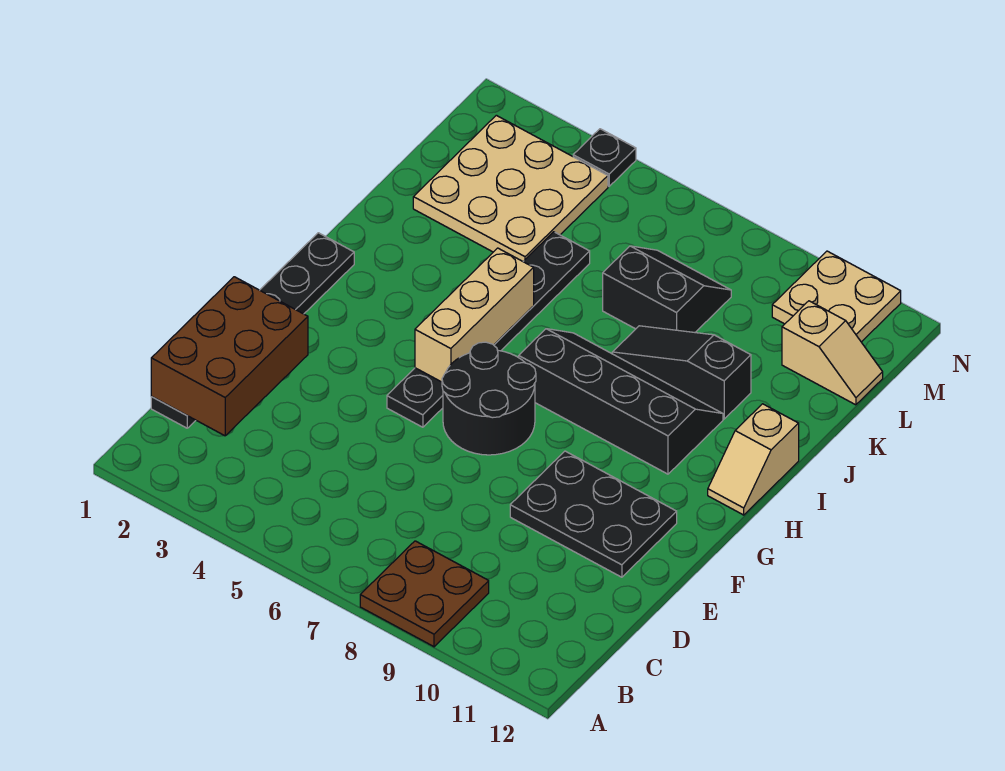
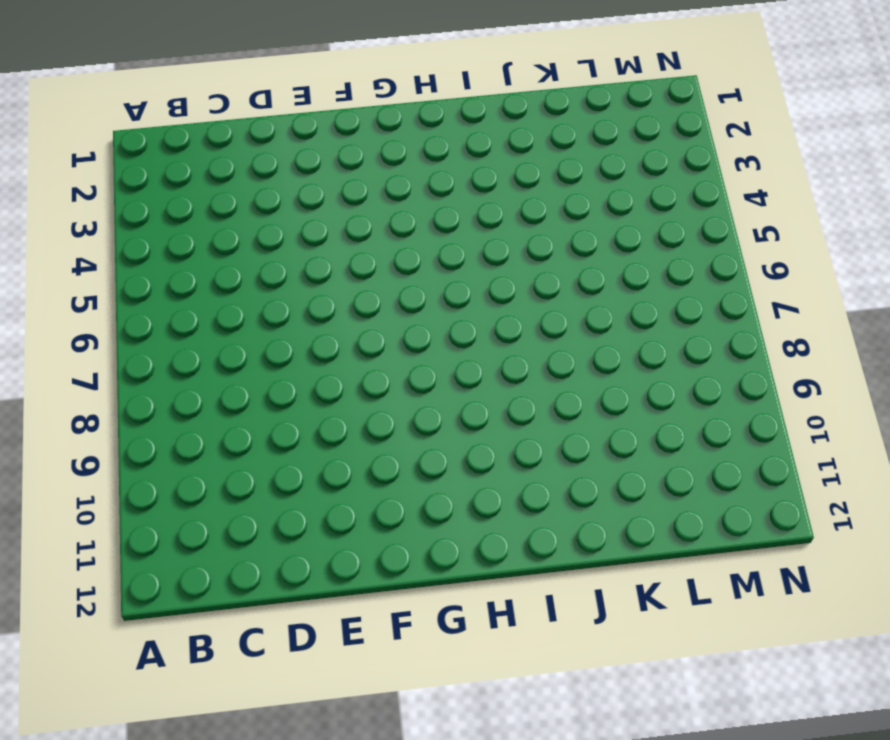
none -> brown plate A8:B9 level 1
none -> black plate C1:H1 level 1
none -> black plate E9:F11 level 1

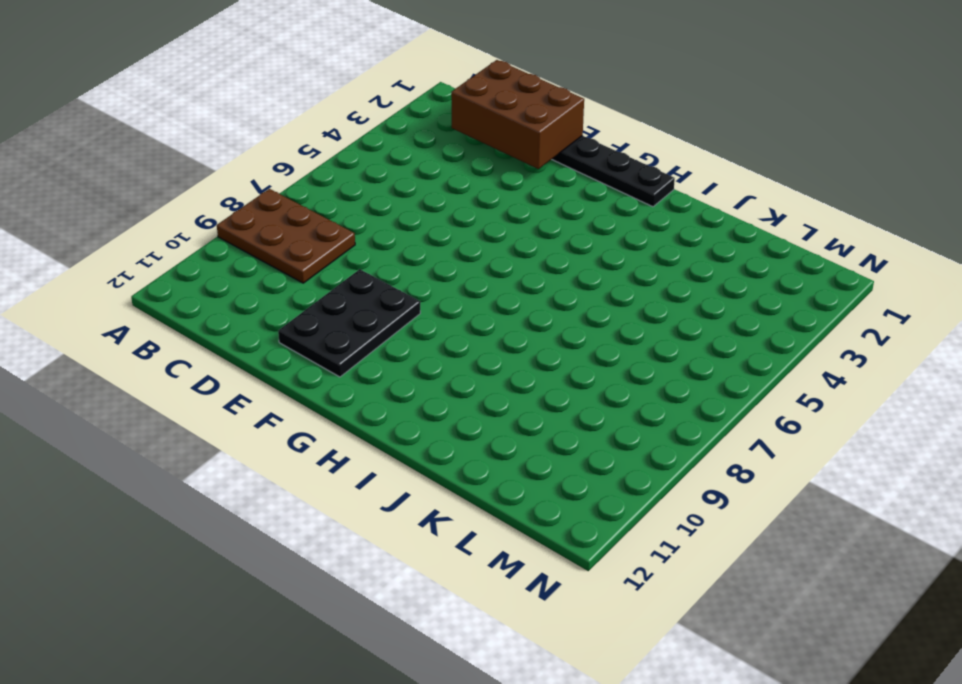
brown plate A8:C9 level 1 -> brown plate A8:B9 level 1
none -> black plate F5:K5 level 1
none -> black round brick F6:G7 level 1
none -> black slope H7:I10 level 1 top H

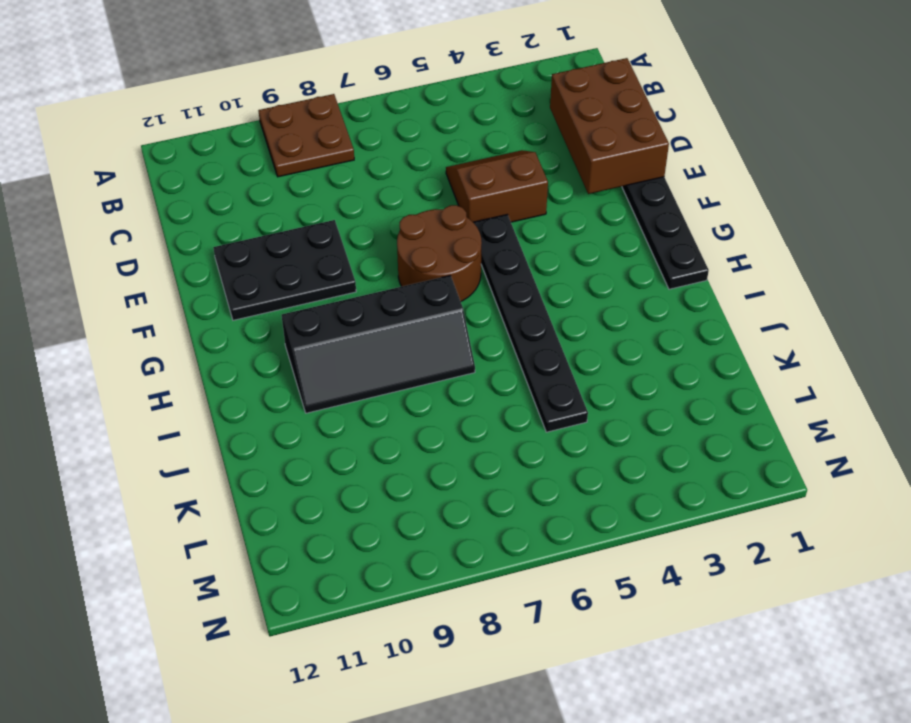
brown slope D4:E5 level 1 top E -> none
brown round brick F6:G7 level 1 -> black round brick F6:G7 level 1
none -> tan slope H12:I12 level 1 top I
none -> black slope J8:J10 level 1 top 10
none -> tan plate K2:M4 level 1

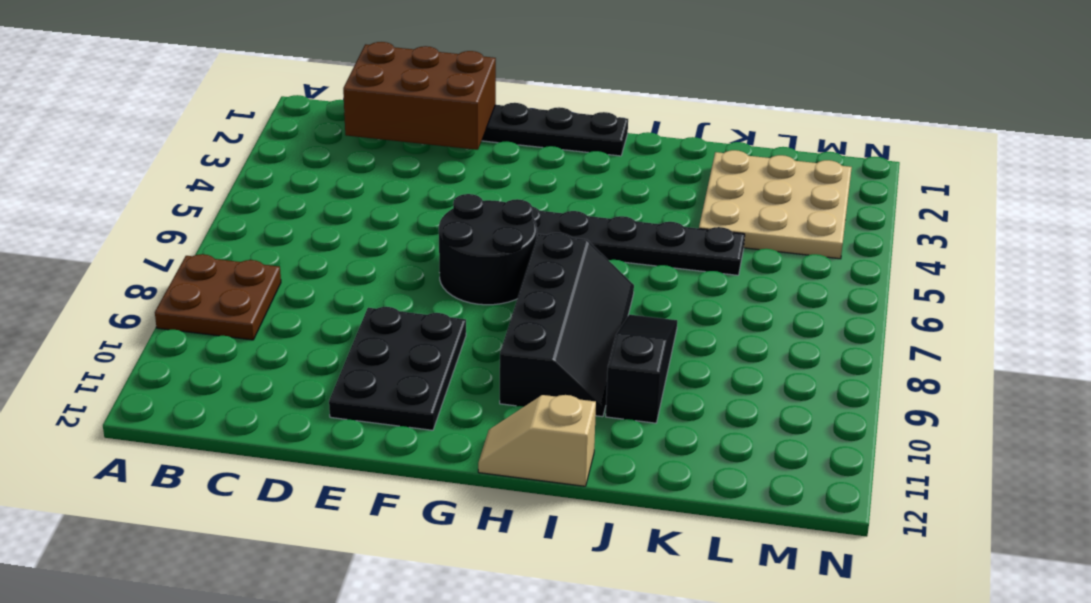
none -> black slope K7:L8 level 1 top K
none -> tan slope L11:L12 level 1 top 11
none -> tan plate M10:N11 level 1

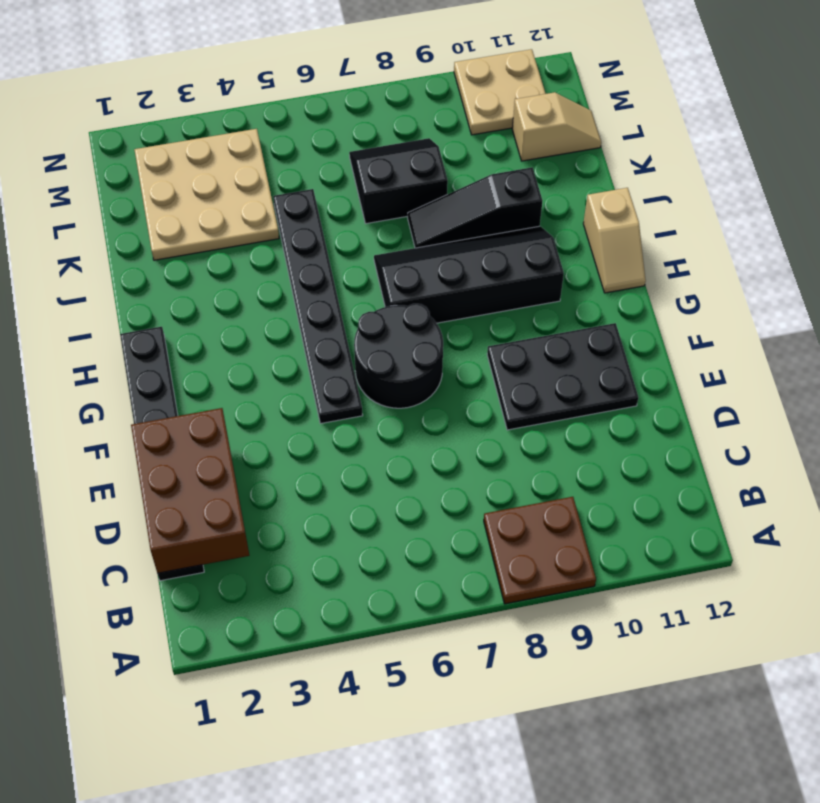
none -> black plate N4 level 1
none -> tan brick G5:I5 level 2

